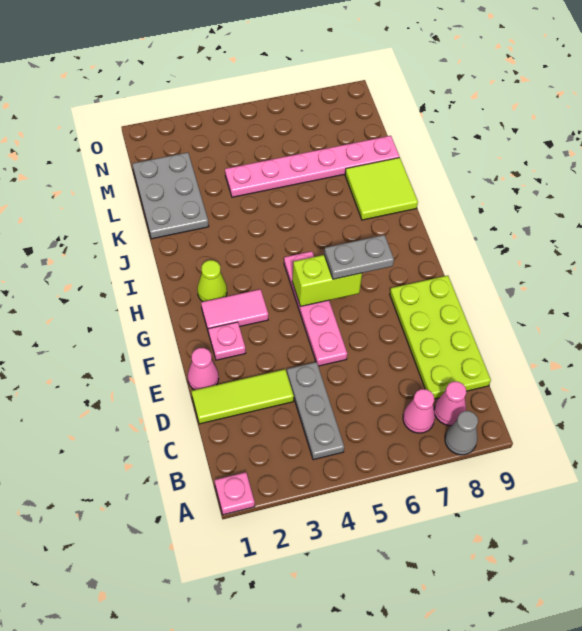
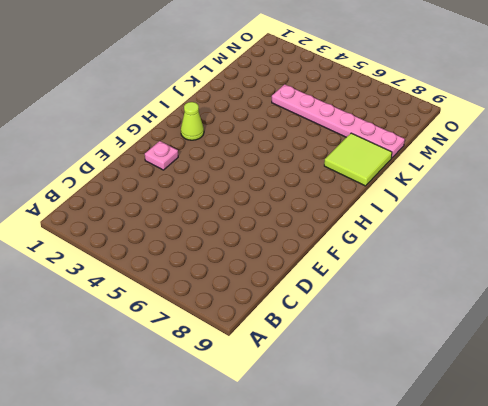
none -> pink plate A1 level 1
none -> grey cone A8 level 1
none -> grey plate B4:D4 level 1

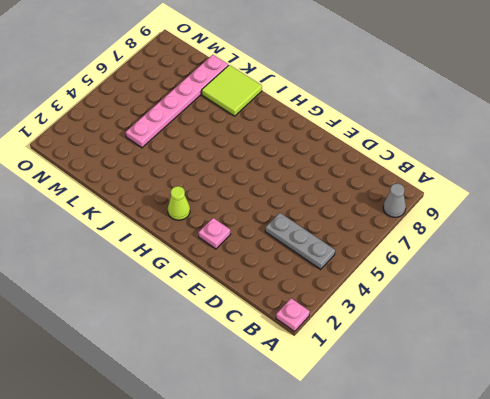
none -> pink cone B7 level 1
none -> pink cone B8 level 1
none -> lime plate C8:F9 level 1

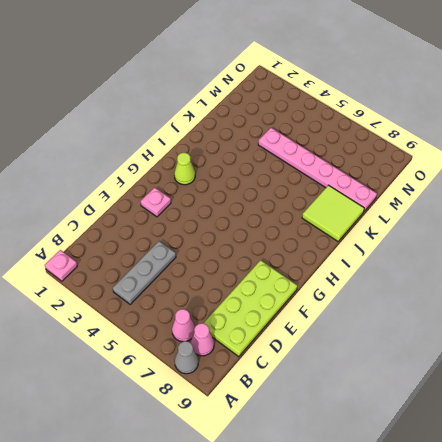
none -> lime tile D1:D3 level 1
none -> pink cone E1 level 1
none -> pink plate E5:H5 level 1

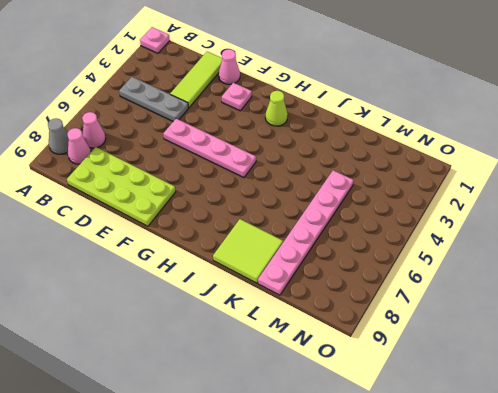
none -> pink tile G2:G3 level 1
none -> grey plate K1:M2 level 1
none -> lime brick G5:G6 level 2

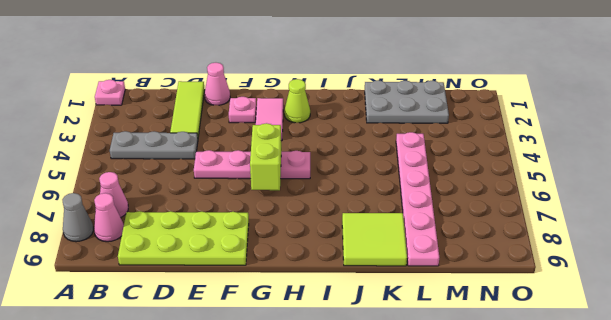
none -> grey plate G6:G7 level 3

